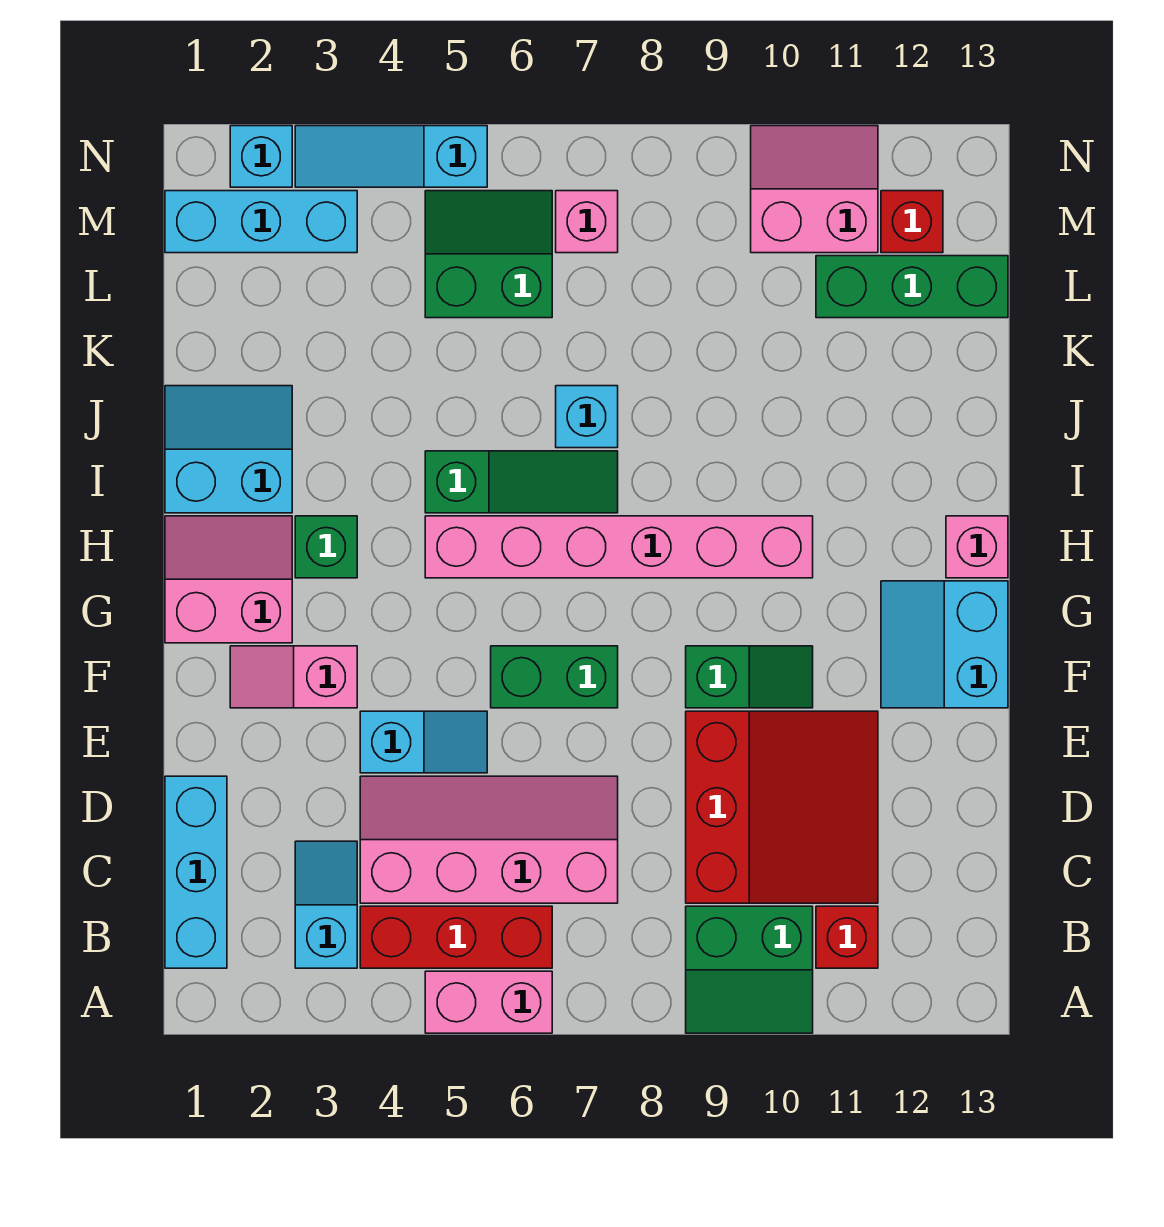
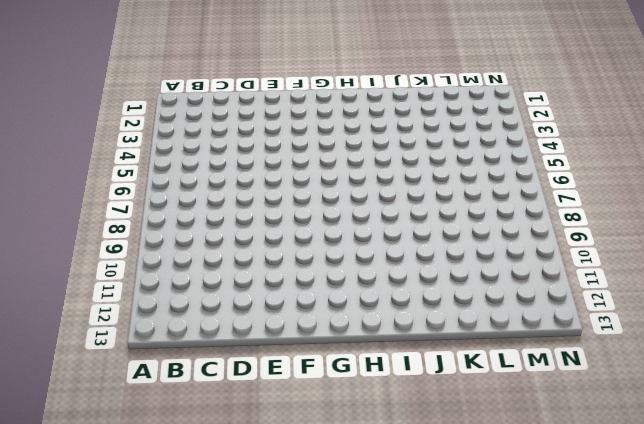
none -> pink brick A5:A6 level 1
none -> green slope A9:B10 level 1 top B
none -> cyan brick B1:D1 level 1

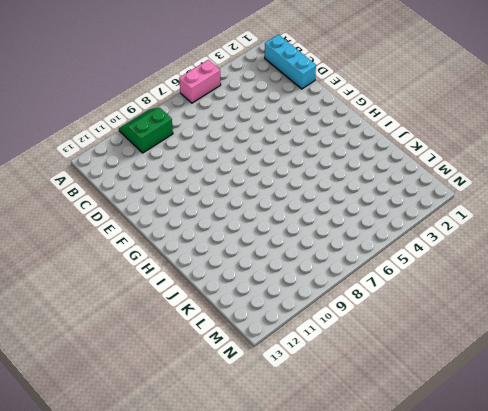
none -> cyan slope B3:C3 level 1 top B
none -> red brick B4:B6 level 1
none -> red brick B11 level 1

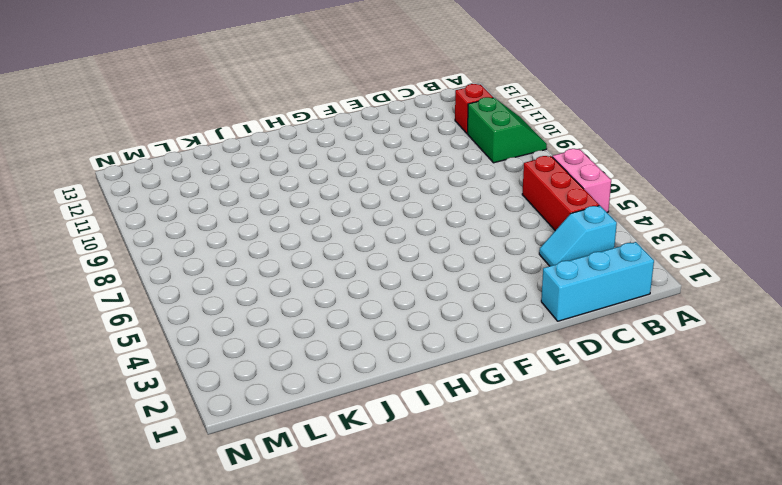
none -> pink slope C4:D7 level 1 top C
none -> red slope C9:E11 level 1 top 9
none -> cyan slope E4:E5 level 1 top 4

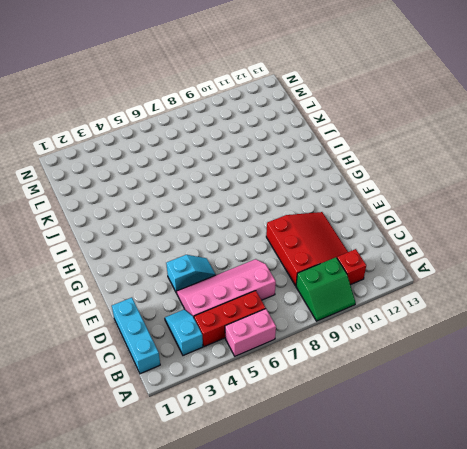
none -> pink slope F2:F3 level 1 top 3
none -> green brick F6:F7 level 1
none -> green slope F9:F10 level 1 top 9

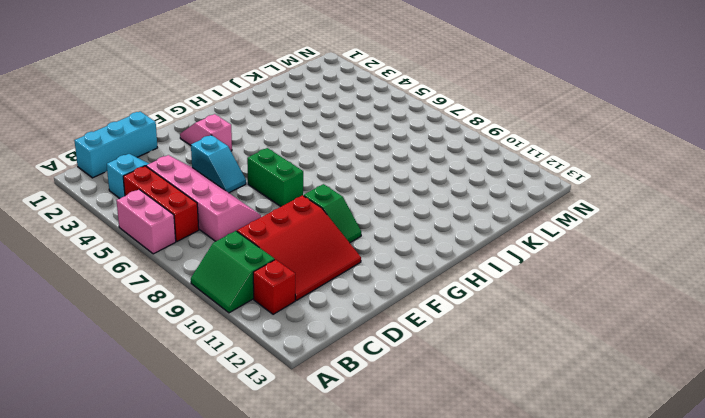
none -> cyan slope F12:G13 level 1 top 13
none -> pink slope G1:H2 level 1 top G
none -> green brick H3 level 1

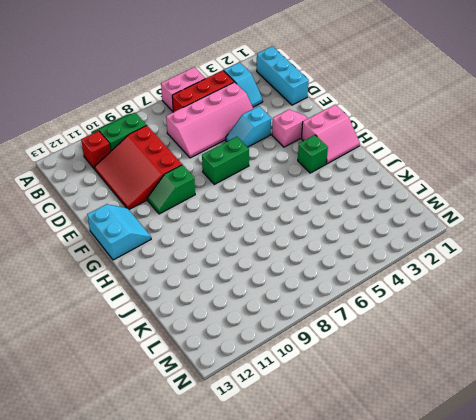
none -> pink brick H5:H10 level 1
none -> pink brick H13 level 1
none -> cyan slope I1:J2 level 1 top I

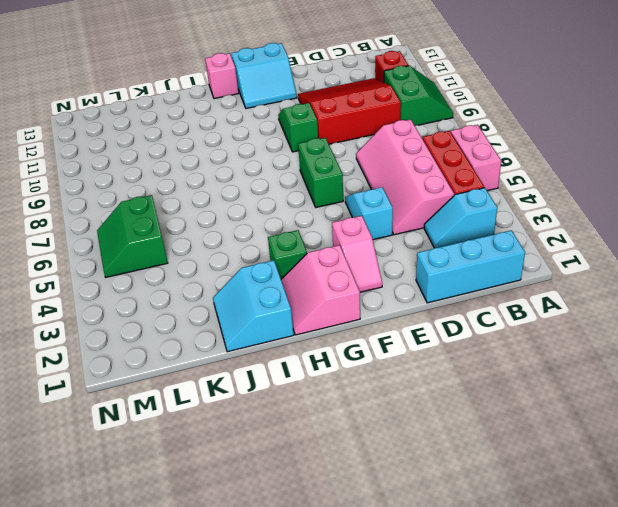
none -> pink brick H5:H10 level 1
none -> green slope I5:I7 level 1 top 5
none -> cyan brick J7 level 1

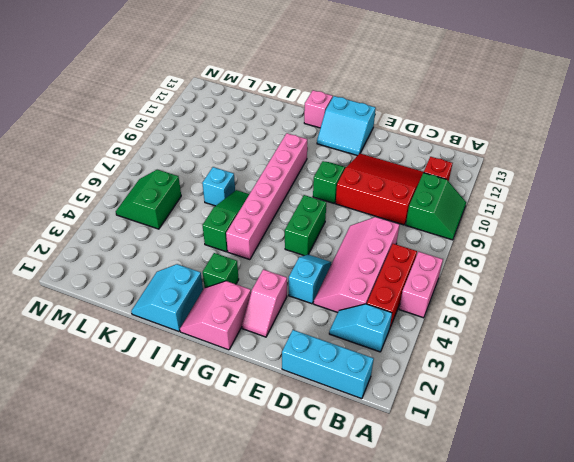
none -> green brick L11:L13 level 1
none -> cyan brick M1:M3 level 1
none -> pink brick M7 level 1

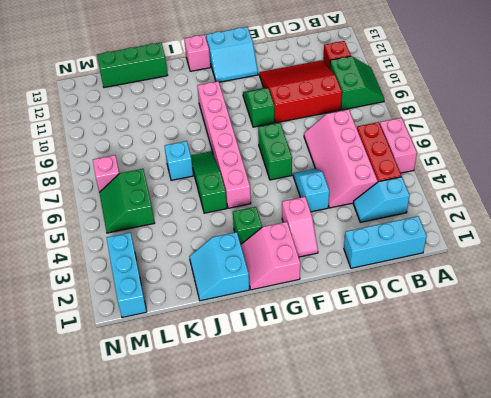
green brick J13:L13 level 1 -> green brick L11:L13 level 1
none -> pink slope M10:N11 level 1 top M
none -> red brick M12 level 1
none -> cyan brick N2 level 1

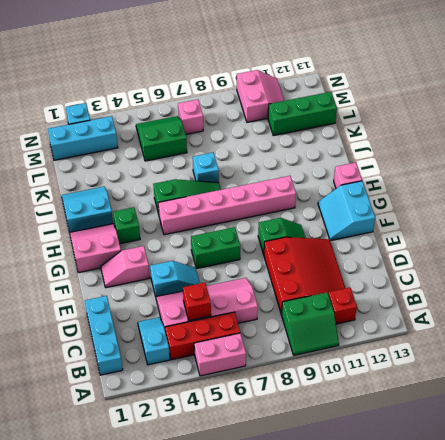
red brick C5 level 2 -> red brick M12 level 1
pink slope M10:N11 level 1 top 10 -> pink slope M10:N11 level 1 top M
none -> cyan slope N3:N5 level 1 top 5

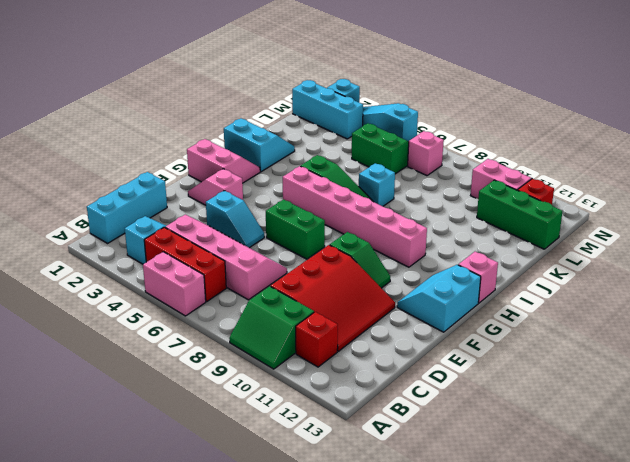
none -> green brick H3 level 1

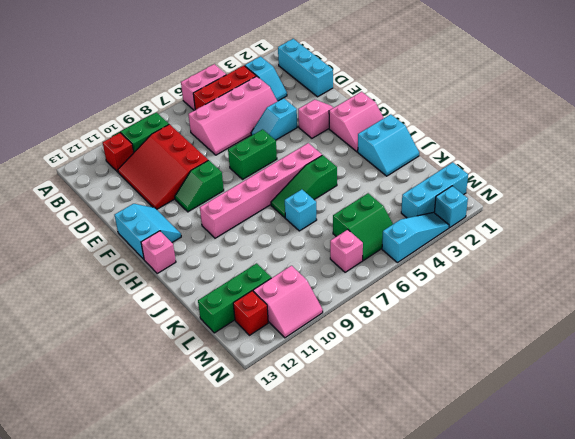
none -> green brick H3 level 1

